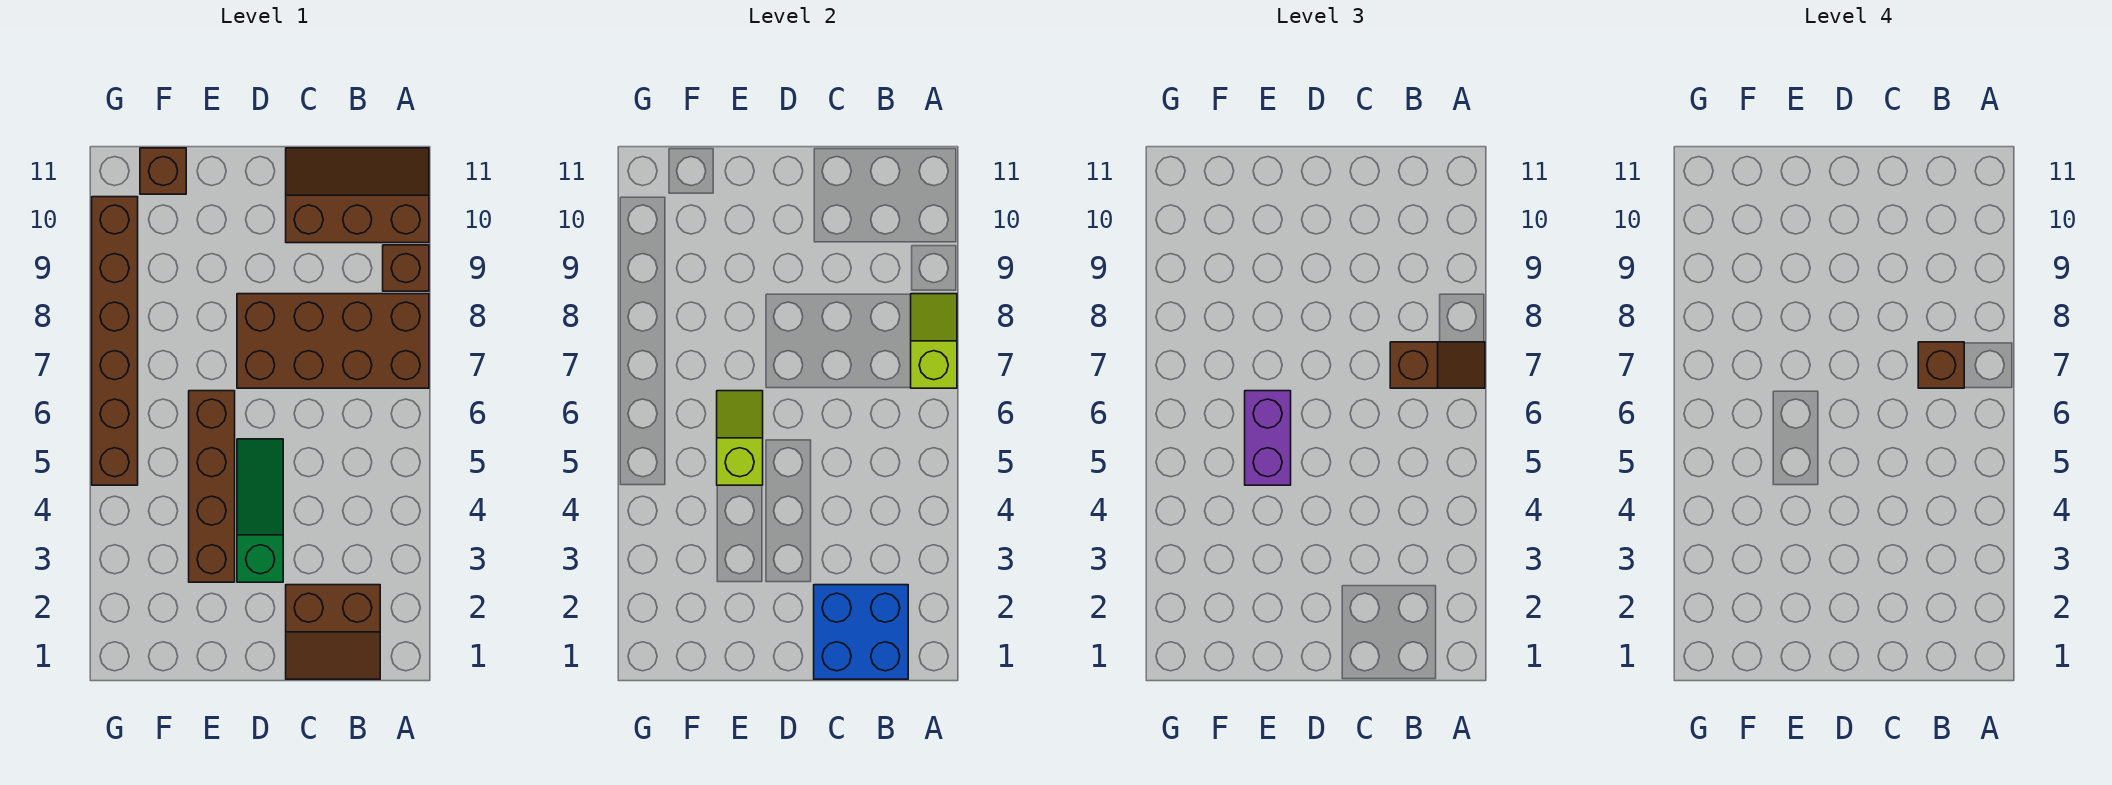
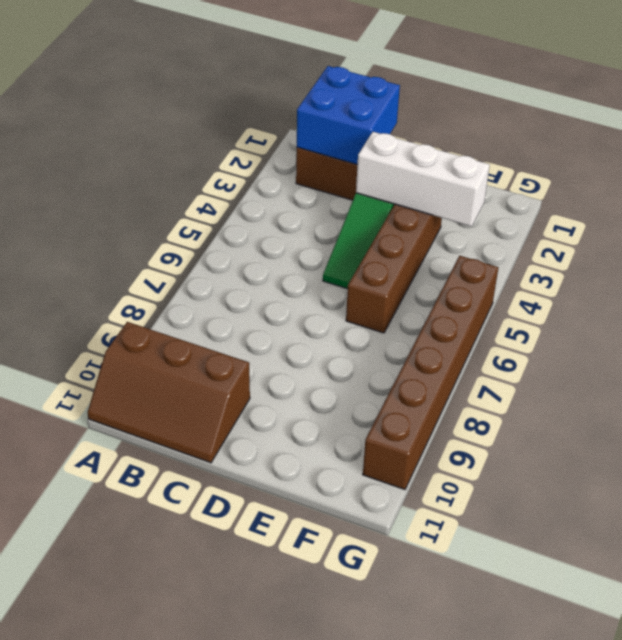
white brick D3:F3 level 2 -> none
none -> brown brick A7:D8 level 1
none -> brown brick A9 level 1
none -> brown brick F11 level 1

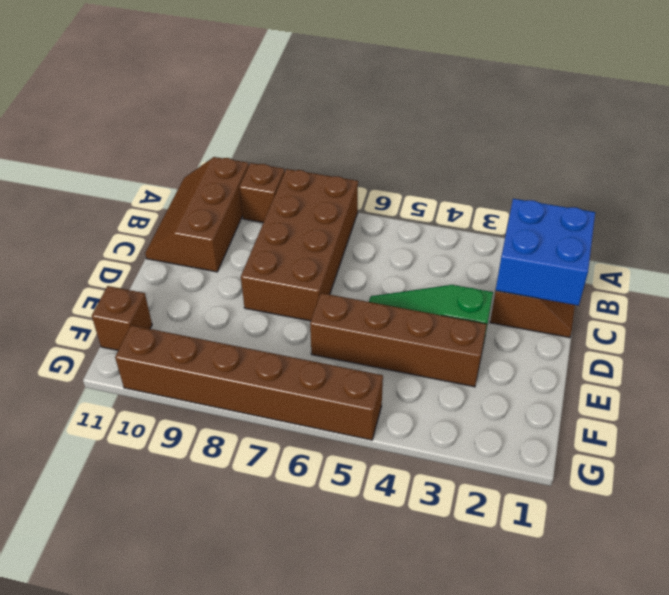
none -> lime slope A7:A8 level 2 top 7
none -> lime slope E5:E6 level 2 top 5
none -> brown slope A7:B7 level 3 top B

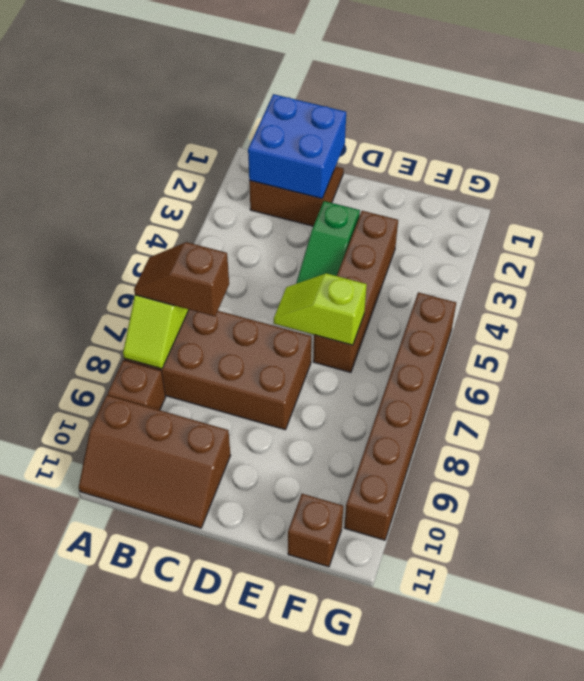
lime slope D6:E6 level 2 top E -> lime slope E5:E6 level 2 top 5
none -> purple brick E5:E6 level 3
none -> brown brick B7 level 4

